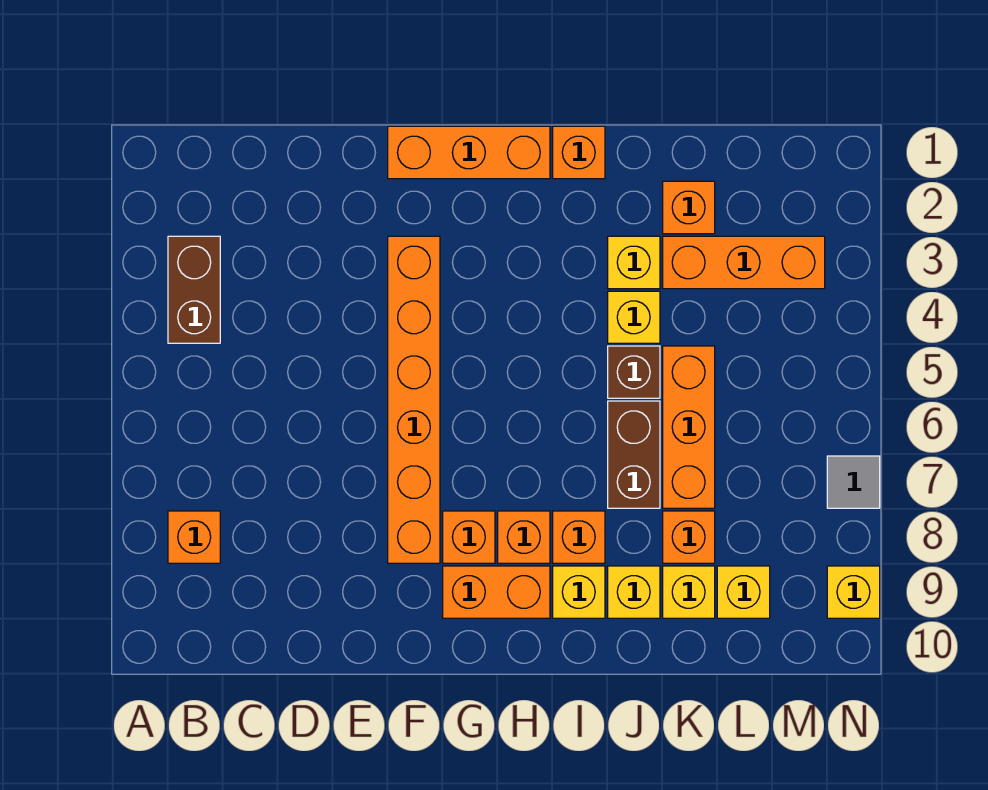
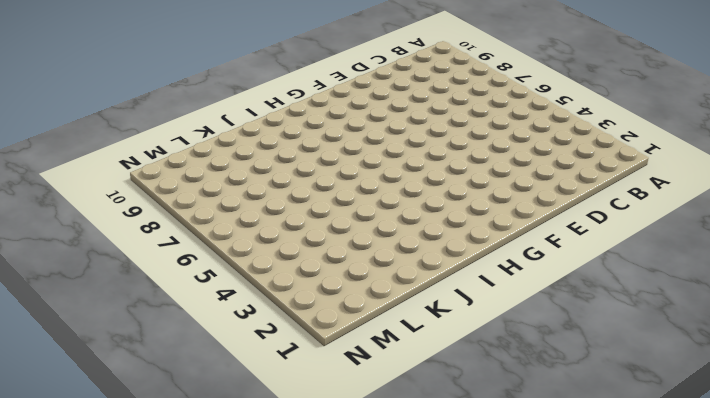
none -> brown brick B3:B4 level 1
none -> orange brick B8 level 1
none -> orange brick F1:H1 level 1

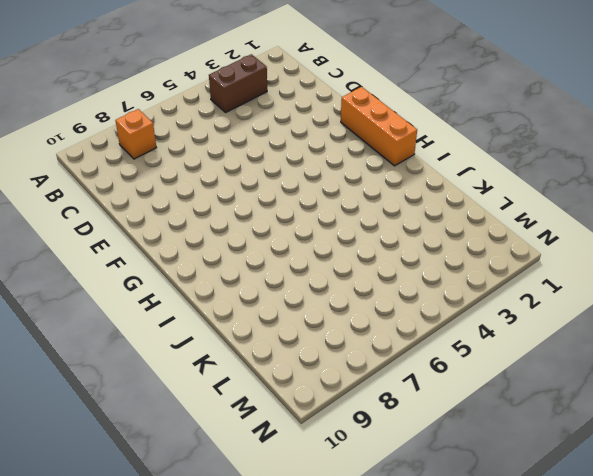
none -> orange brick F3:F8 level 1
none -> orange brick G8 level 1
none -> orange brick G9:H9 level 1

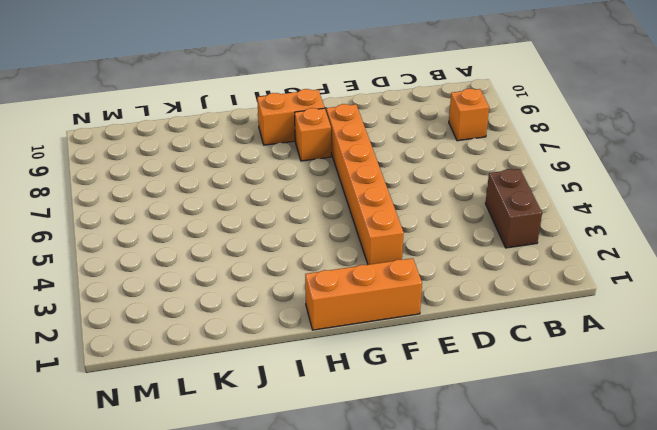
none -> orange brick H8 level 1
none -> orange brick I1 level 1
none -> orange brick I8 level 1

